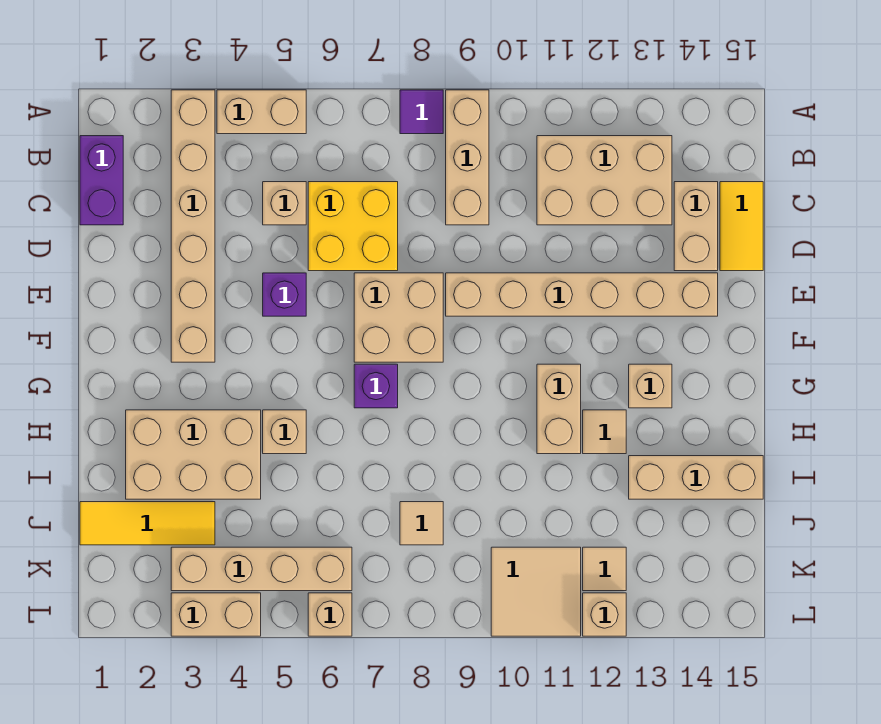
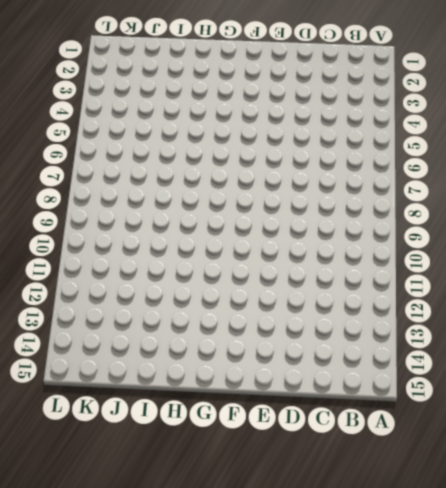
none -> tan brick A3:F3 level 1
none -> tan brick A4:A5 level 1
none -> purple tile A8 level 1

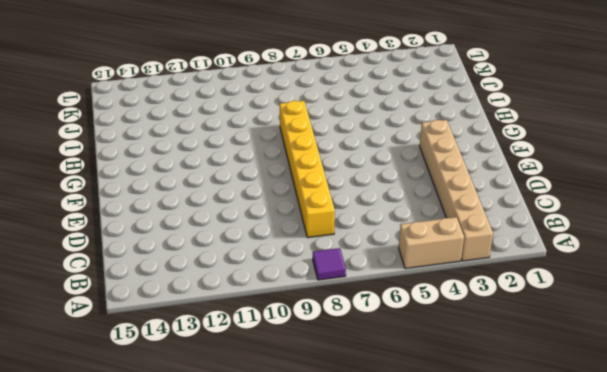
yellow brick C8:H8 level 1 -> tan brick E7:F8 level 1
none -> tan brick A9:C9 level 1
none -> purple brick B1:C1 level 1
none -> tan brick B11:C13 level 1

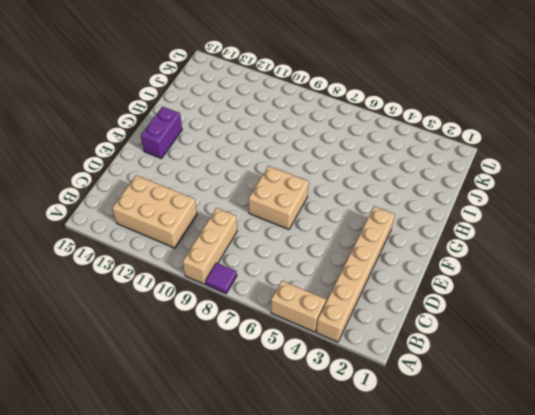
purple brick F14:G14 level 1 -> purple brick B1:C1 level 1
none -> tan brick C5 level 1
none -> yellow brick C6:D7 level 1
none -> tan brick C14:D14 level 1

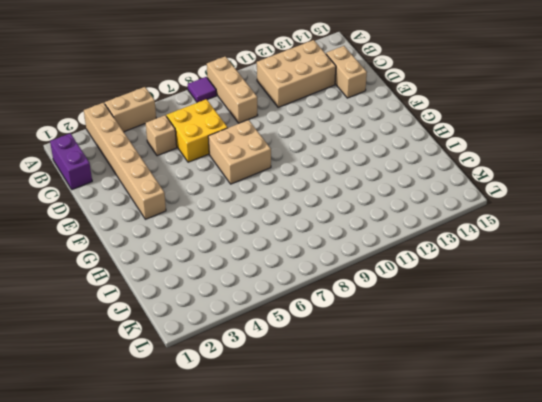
none -> yellow tile C15:D15 level 1
none -> purple brick E5 level 1
none -> tan brick E9:E14 level 1

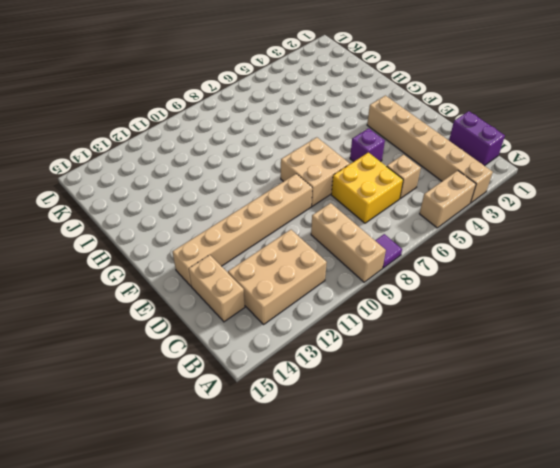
none -> yellow tile C15:D15 level 1
none -> purple brick G7 level 1
none -> tan brick G11:H11 level 1

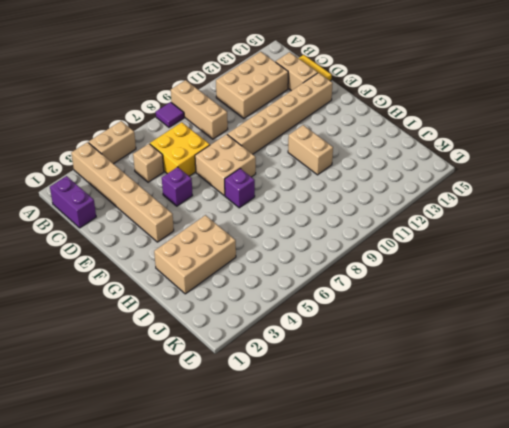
none -> tan brick G13 level 1
none -> tan brick H5 level 1
none -> tan tile H12 level 1

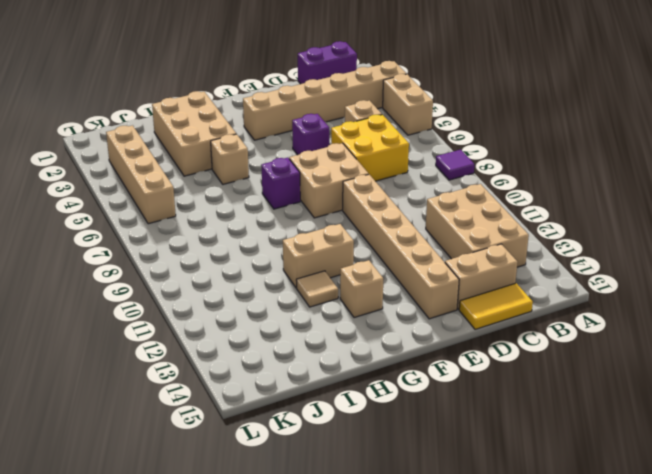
none -> tan brick A9:C9 level 1
none -> tan brick I13:I15 level 1
none -> yellow tile J1:J3 level 1

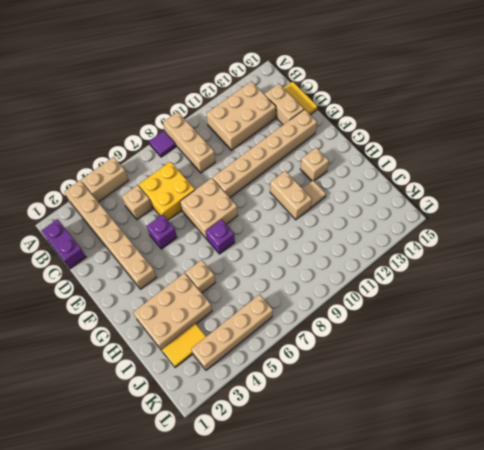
yellow tile J2:J3 level 1 -> yellow tile J1:J3 level 1
none -> tan brick I13:I15 level 1
none -> tan tile J8 level 1
none -> tan tile K10:L11 level 1

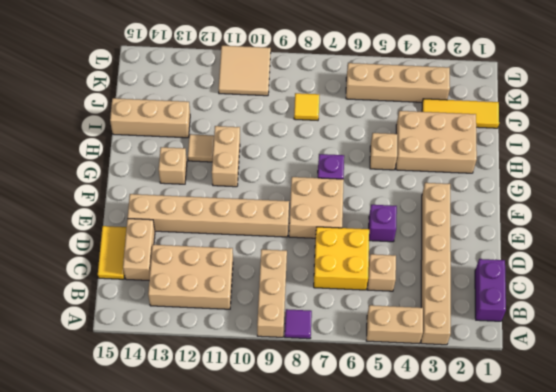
yellow tile J8 level 1 -> tan tile J8 level 1
none -> tan tile K12 level 1
none -> tan brick L3:L4 level 1
none -> tan brick L6 level 1

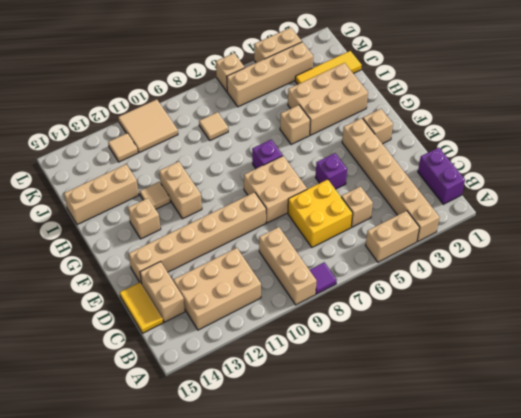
tan brick F2 level 1 -> tan brick L12 level 1

